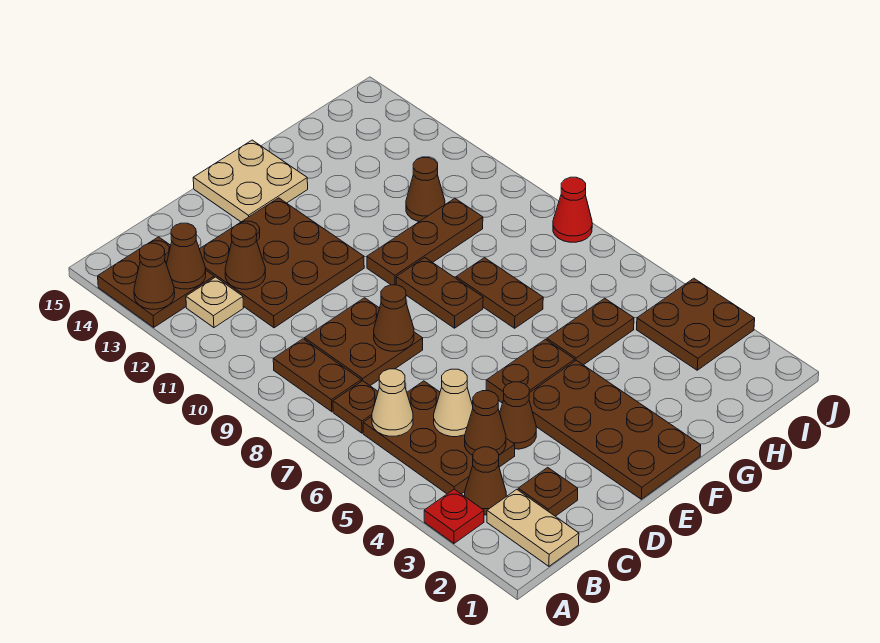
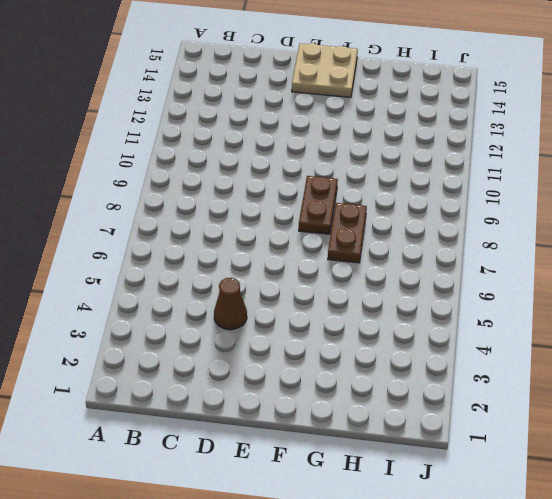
none -> red plate A3 level 1
none -> brown plate A13:B14 level 1
none -> tan plate B1:B2 level 1

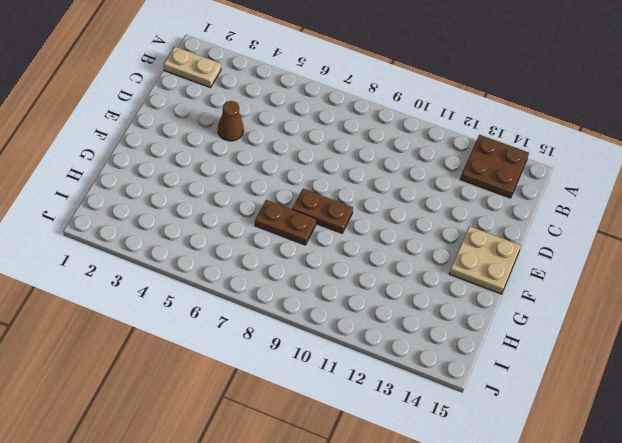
none -> red plate A3 level 1
none -> brown cone B3 level 1
none -> brown plate B4:C6 level 1

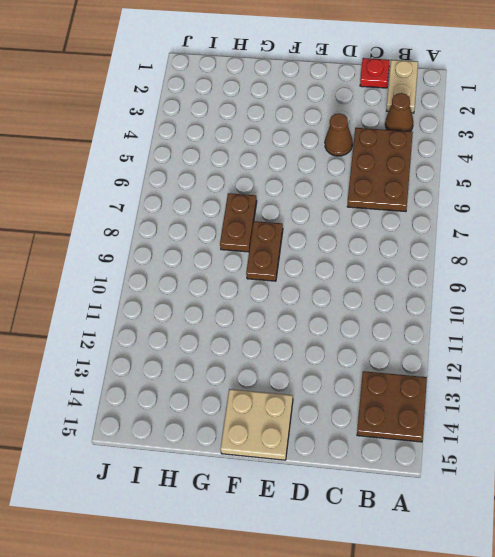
red plate C1 level 1 -> red plate A3 level 1
none -> brown plate B7 level 1
none -> brown plate B8:B9 level 1
none -> tan plate B12 level 1

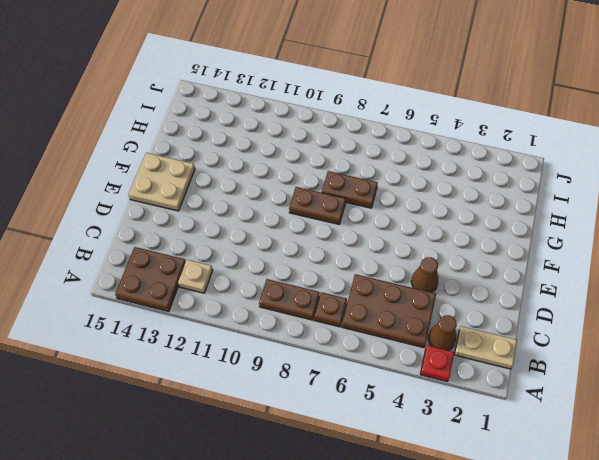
none -> brown plate C2 level 1
none -> brown plate C8:D9 level 1
none -> brown plate C11:E13 level 1

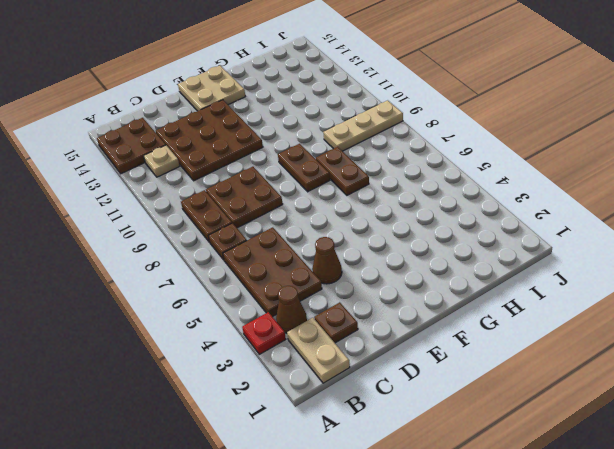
tan plate H9:J9 level 1 -> none
none -> brown plate E1:F4 level 1
none -> brown plate E5:F5 level 1
none -> brown plate F10:H10 level 1

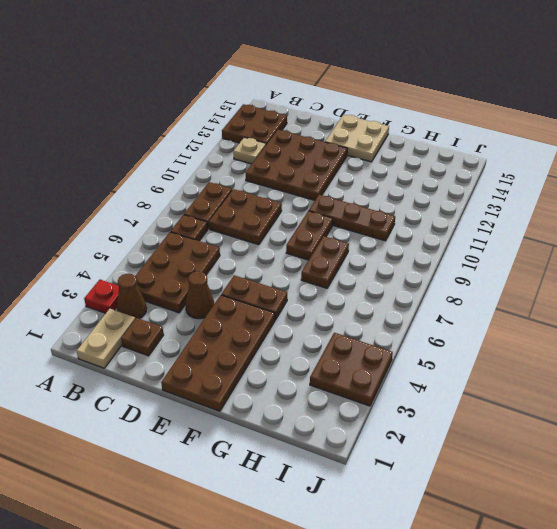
none -> brown plate G5:H5 level 1
none -> brown cone H11 level 1
none -> red cone J8 level 1

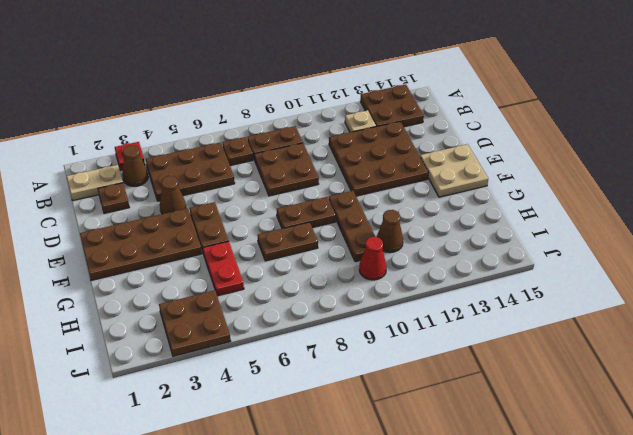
red plate G5:H5 level 1 -> brown plate G5:H5 level 1
red cone I10 level 1 -> red cone J8 level 1
none -> brown cone A13 level 2
none -> tan cone B6 level 2
none -> brown cone B13 level 2

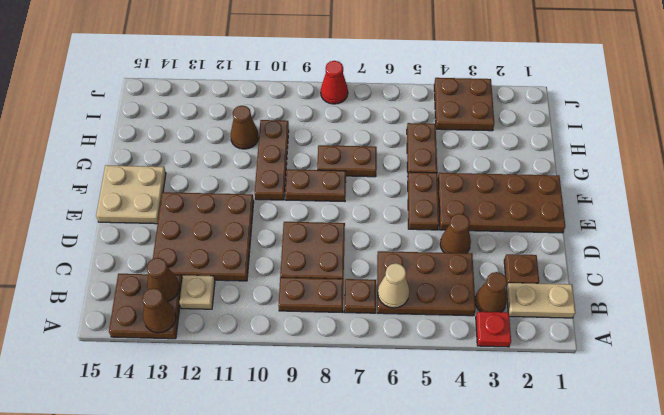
none -> brown cone C4 level 2
none -> tan cone C5 level 2
none -> brown cone C12 level 2

